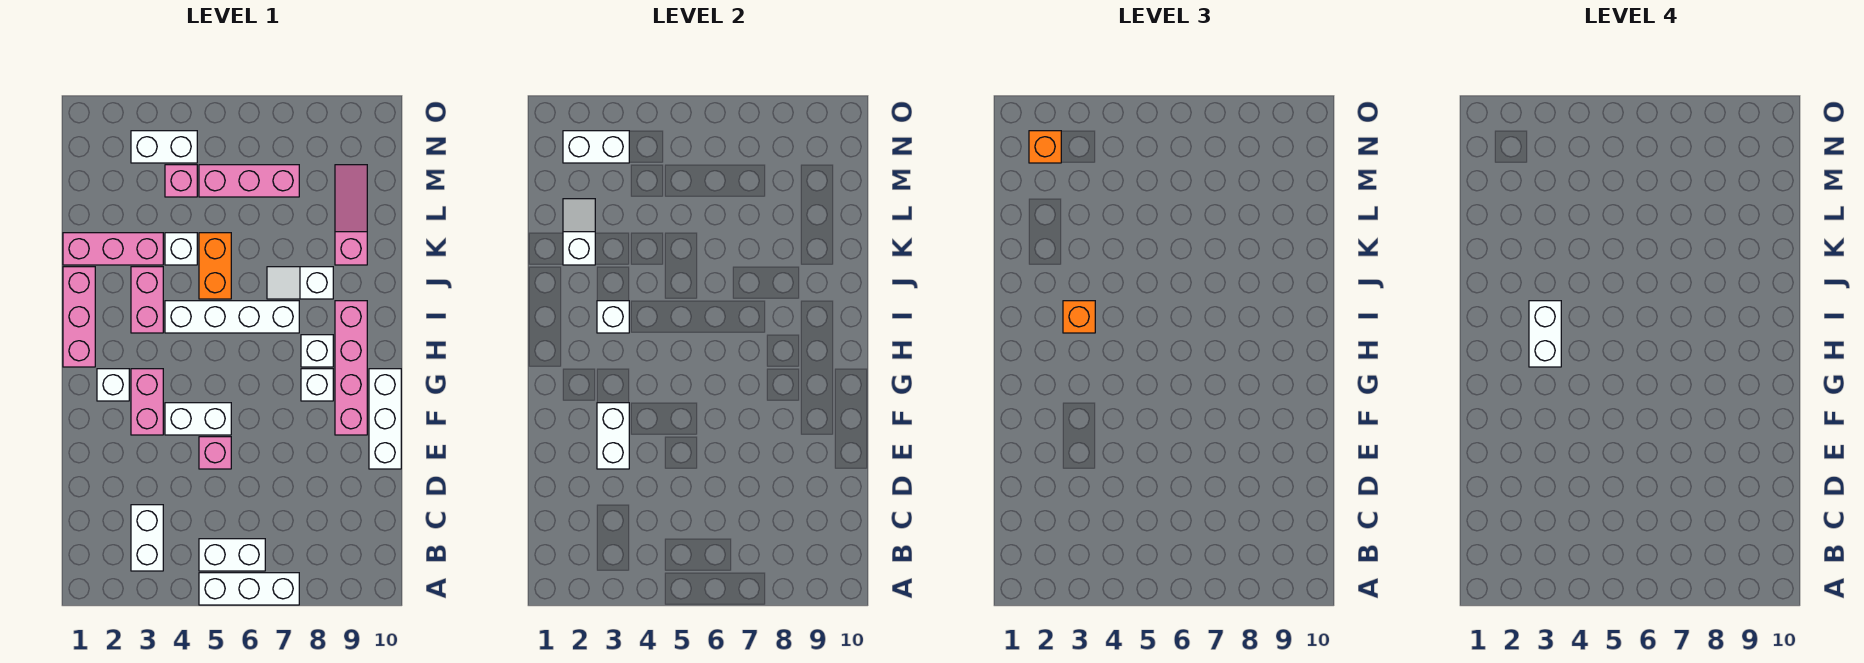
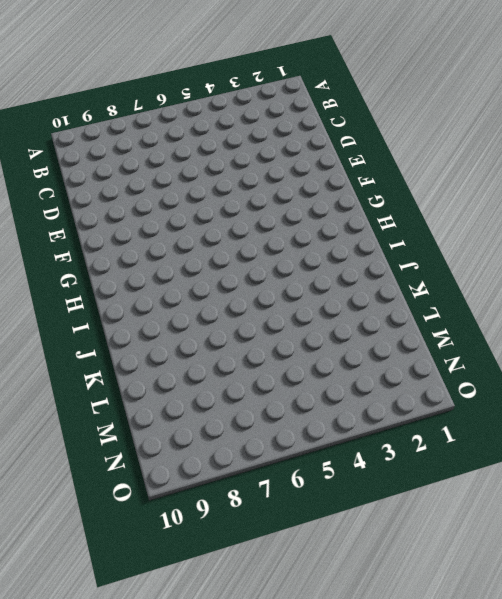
none -> white brick A5:A7 level 1
none -> white brick B3:C3 level 1
none -> white brick B5:B6 level 1

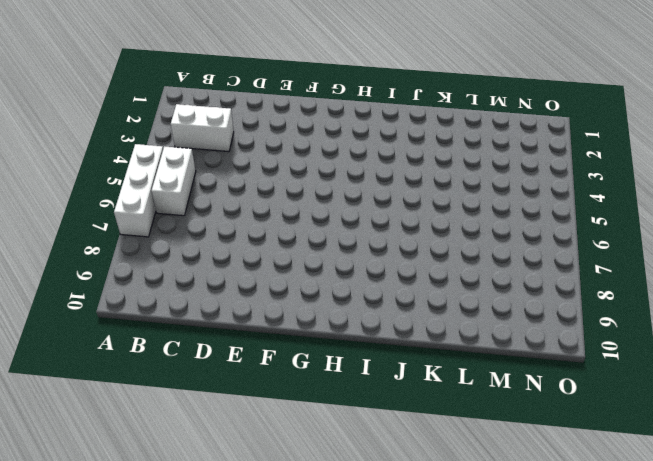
none -> pink brick E5 level 1
none -> white brick E10:G10 level 1
none -> pink brick F3:G3 level 1

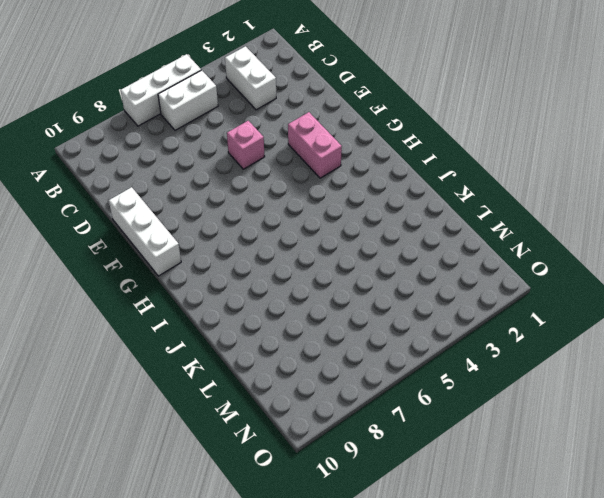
none -> white brick F4:F5 level 1
none -> pink brick F9:I9 level 1
none -> white brick G2 level 1

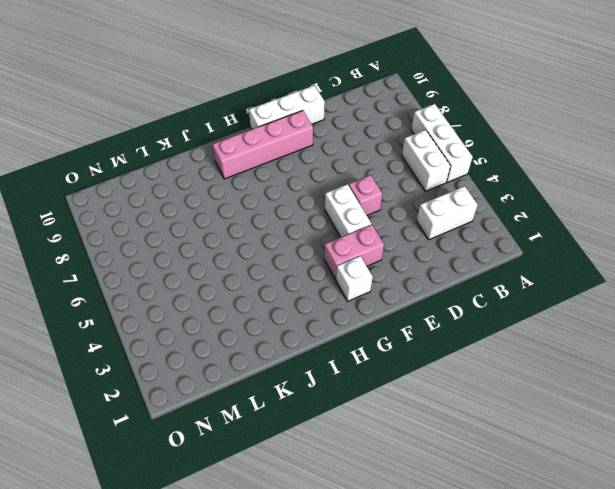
none -> white brick G8 level 1
none -> pink brick H1:J1 level 1
none -> white brick H8 level 1

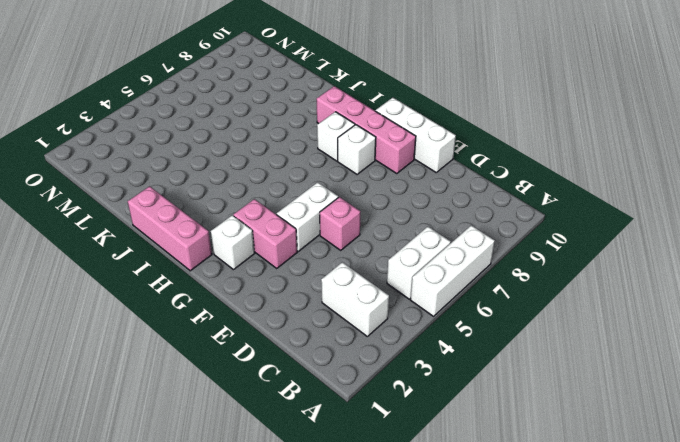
none -> pink brick I3:J3 level 1
none -> white brick I4:I7 level 1
none -> orange brick J5:K5 level 1

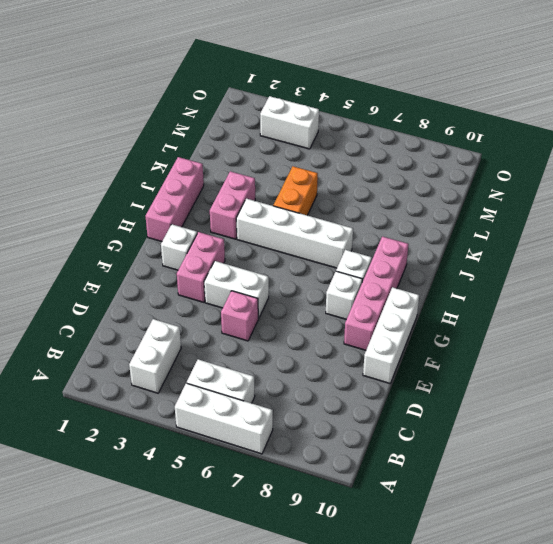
none -> white slope J7:J8 level 1 top 8
none -> pink brick K1:K3 level 1
none -> white brick K4 level 1

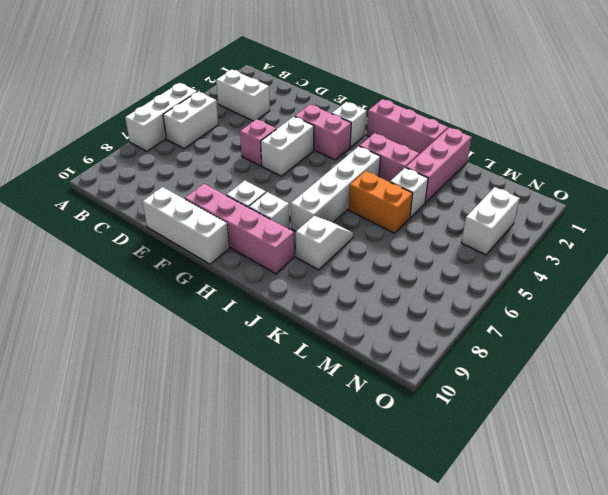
none -> pink slope K9:M9 level 1 top K
none -> pink brick M4 level 1
none -> pink brick M5:M7 level 1

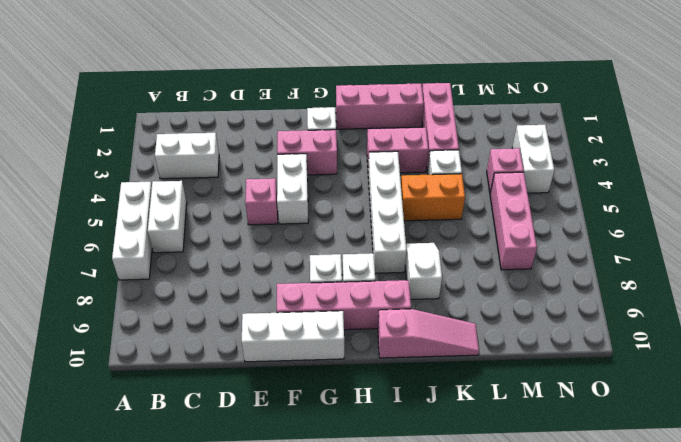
pink slope I10:K10 level 1 top I -> pink slope K9:M9 level 1 top K
none -> white brick E3:F3 level 2
none -> white brick I3 level 2
none -> white slope K2:L2 level 2 top K

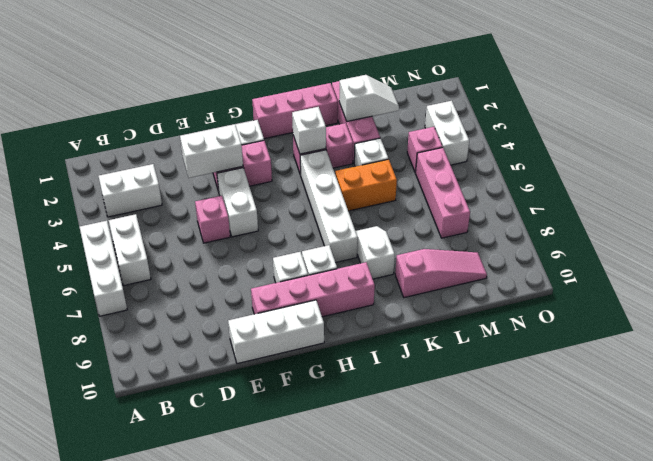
none -> white brick N2:N3 level 2
none -> orange brick I3 level 3
none -> orange brick N2 level 3

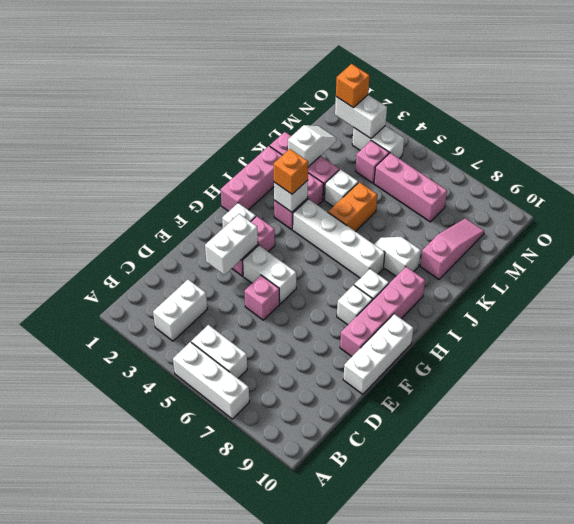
none -> white brick H3:I3 level 4

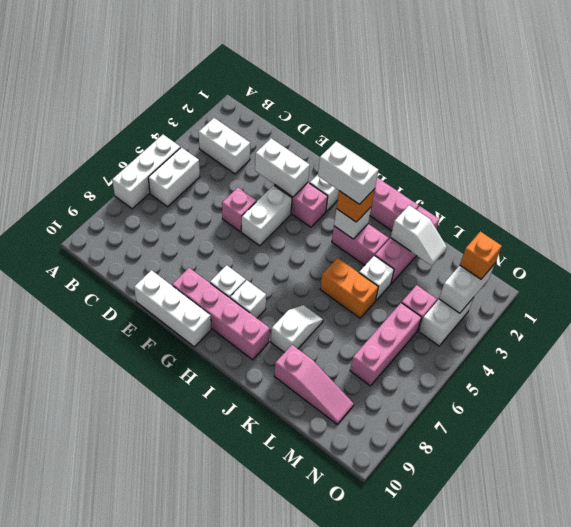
none -> white brick I4:I7 level 1

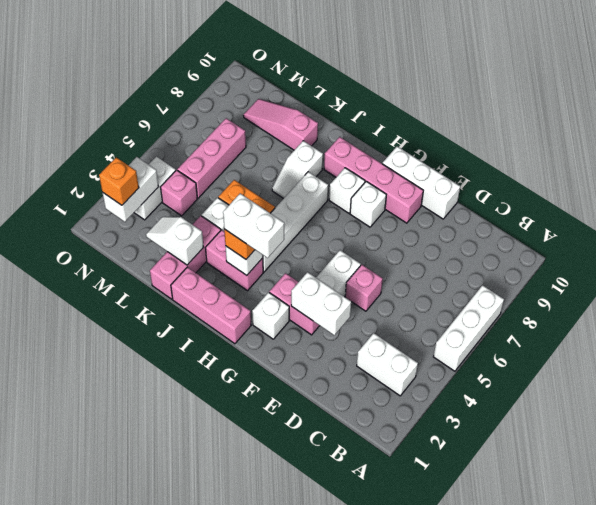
none -> white brick B5:B6 level 1

